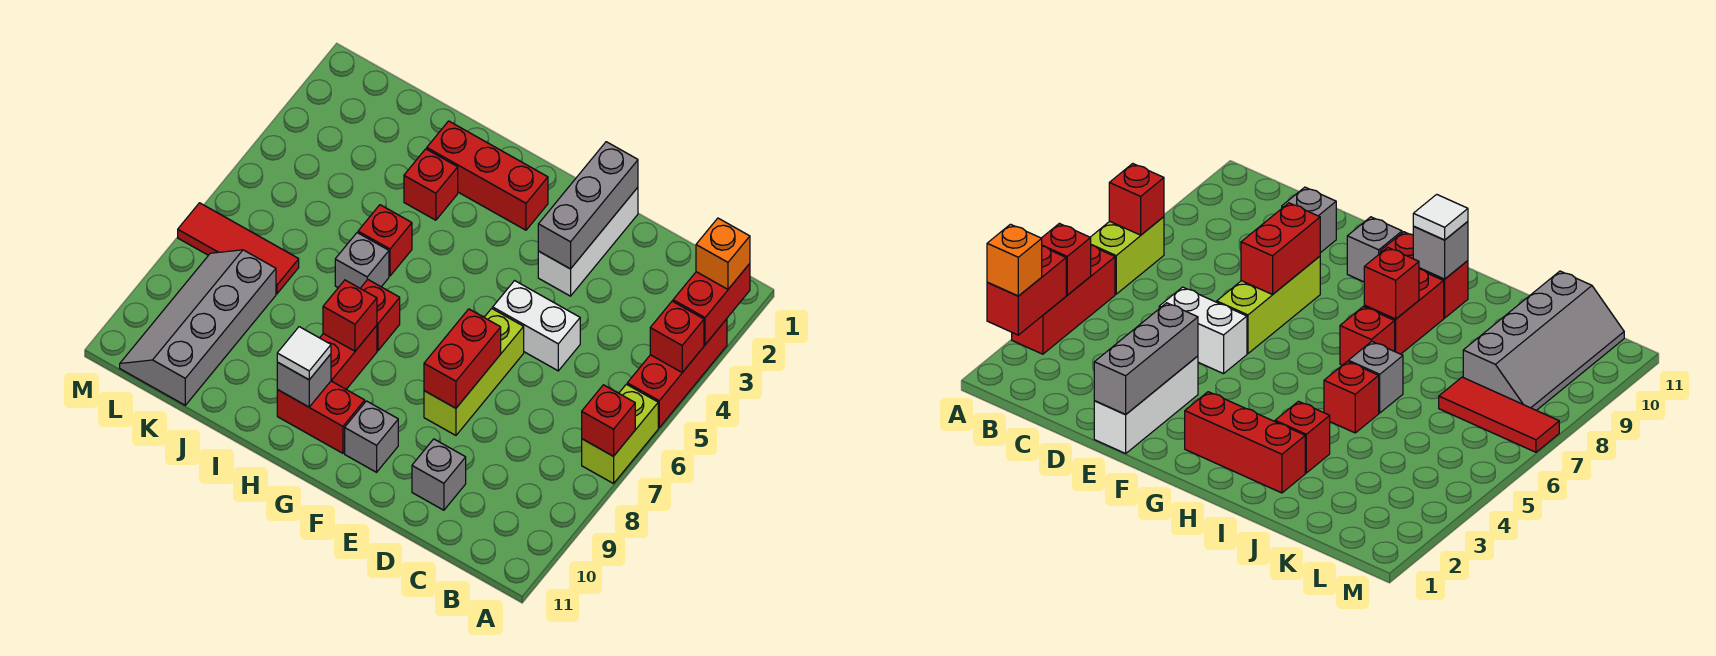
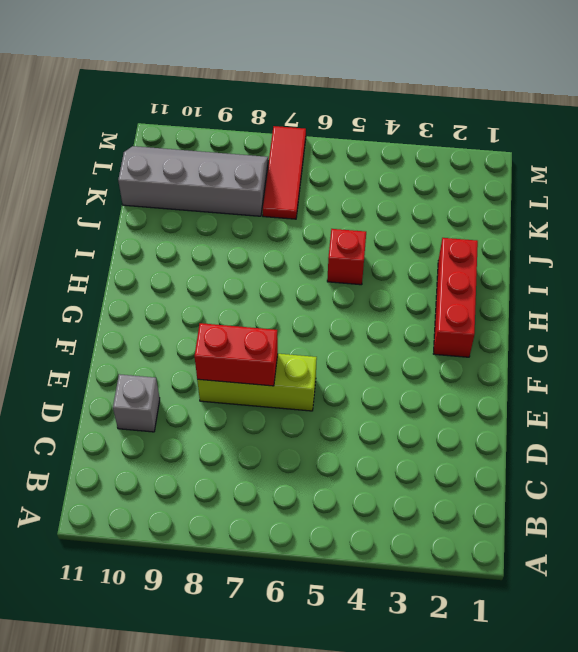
none -> red brick A3:A5 level 1
none -> lime brick A6:A7 level 1
none -> white brick D5:E5 level 1

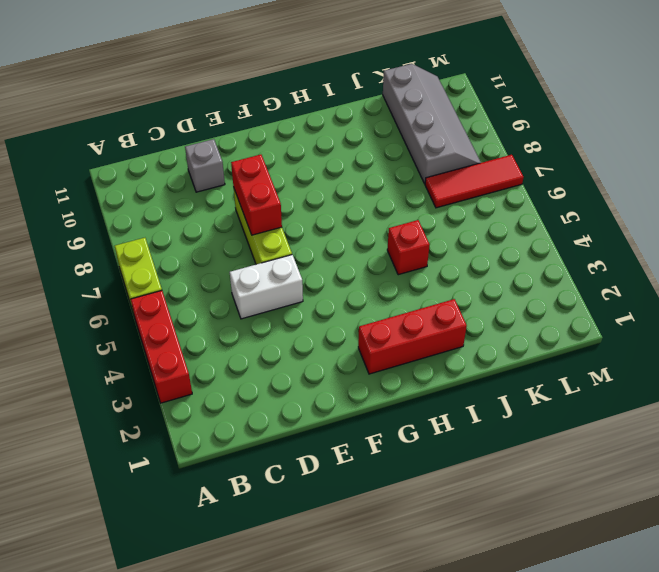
none -> white brick E1:E3 level 1
none -> grey brick F10 level 1
none -> red brick G10:H10 level 1

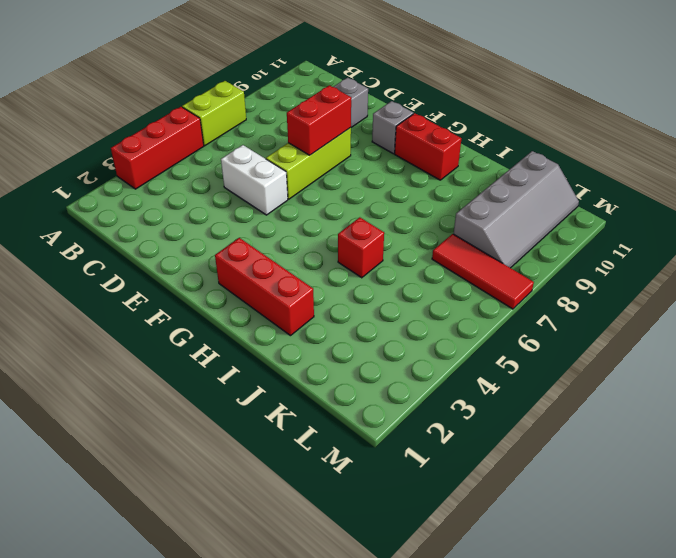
none -> white brick E1:E3 level 1
none -> red brick H7 level 1
none -> red brick H8:H9 level 1

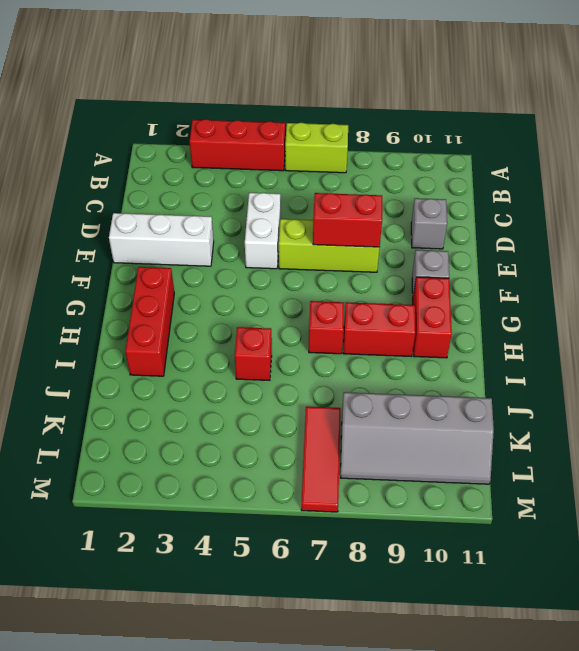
none -> red brick I3 level 1
none -> grey brick I6 level 1
none -> red brick A2:A3 level 2

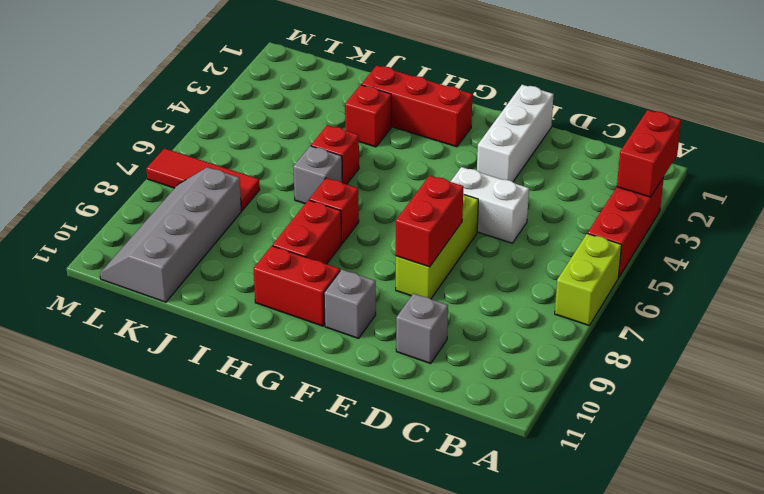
none -> red brick A4 level 2
none -> red brick A7 level 2
none -> grey brick E1:E3 level 2

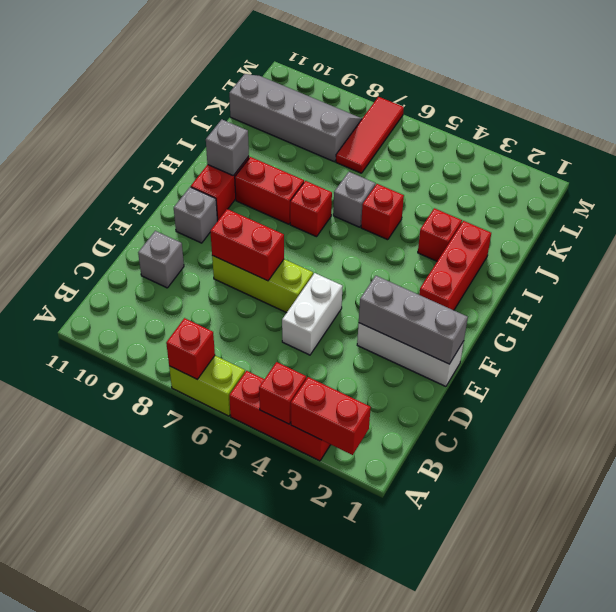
none -> red brick H8 level 2
none -> orange brick A2 level 3
none -> white tile H10 level 3

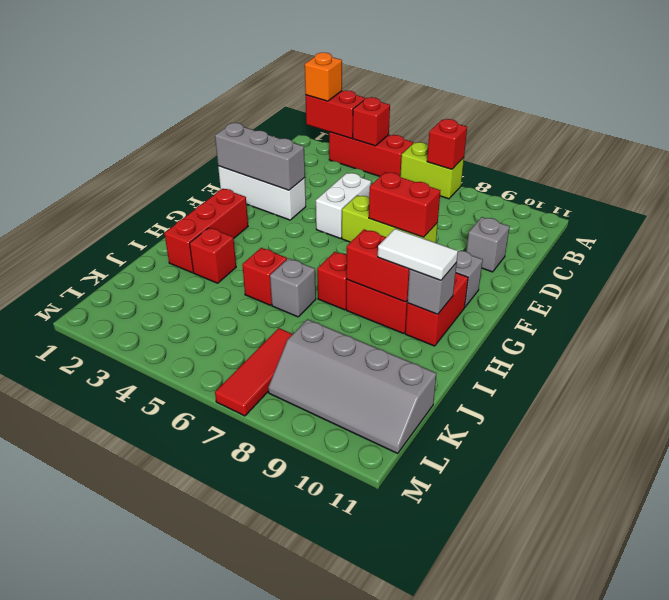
red brick H8:H9 level 2 -> red brick H8 level 2
white tile H9:H10 level 3 -> white tile H10 level 3

